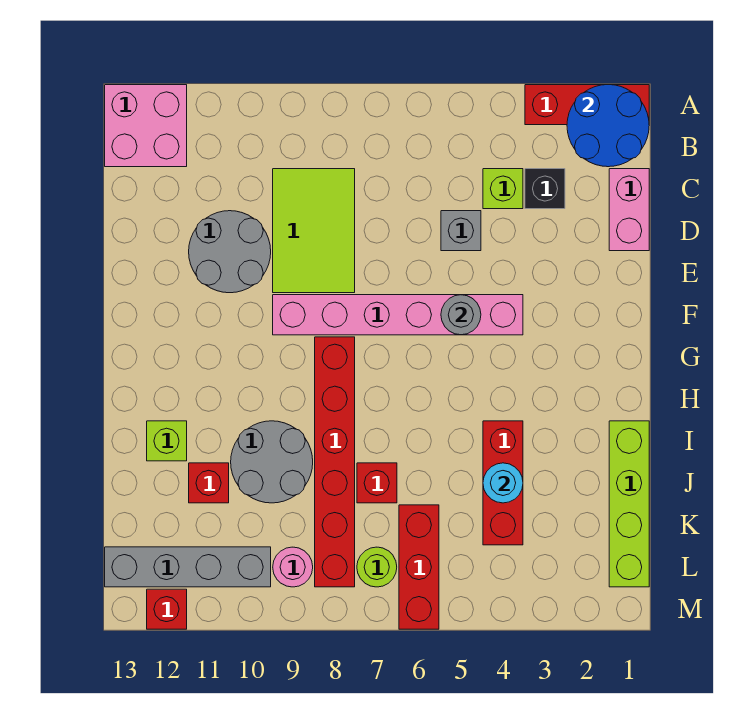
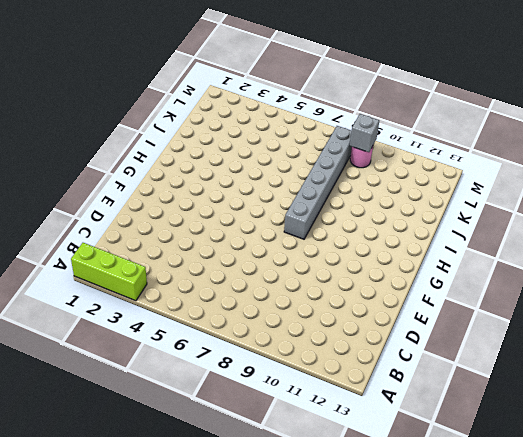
lime brick A1:A3 level 1 -> red brick A1:A3 level 1
grey brick G8:L8 level 1 -> red brick G8:L8 level 1
grey brick L9 level 2 -> grey brick D5 level 1
none -> pink brick A12:B13 level 1
none -> pink brick C1:D1 level 1
none -> black brick C3 level 1

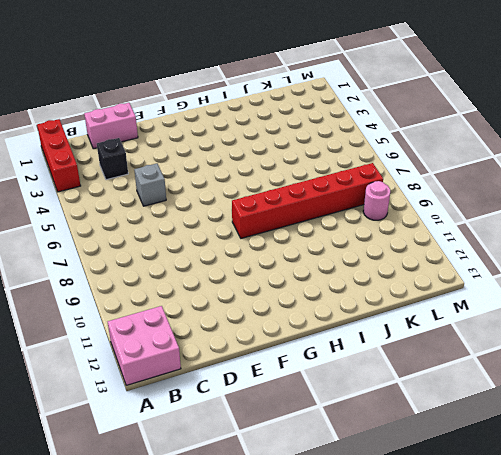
none -> lime brick C4 level 1
none -> lime tile C8:E9 level 1
none -> grey round brick D10:E11 level 1

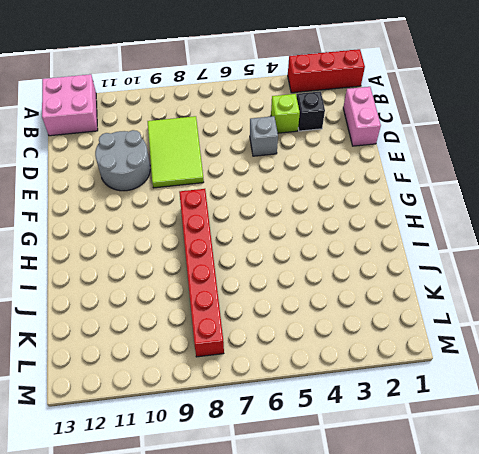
none -> pink brick F4:F9 level 1
none -> lime brick I1:L1 level 1
none -> red brick I4:K4 level 1

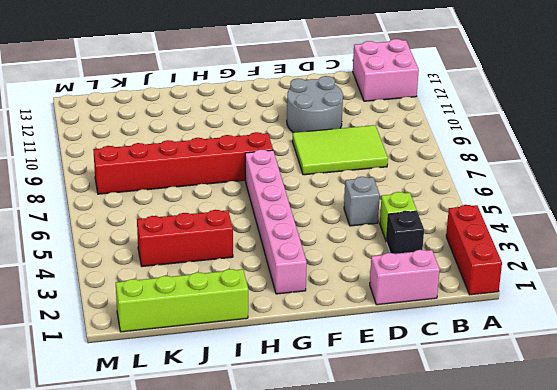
pink brick G2:G7 level 1 -> pink brick F4:F9 level 1
none -> grey round brick I9:J10 level 1
none -> lime brick I12 level 1
none -> red brick J7 level 1

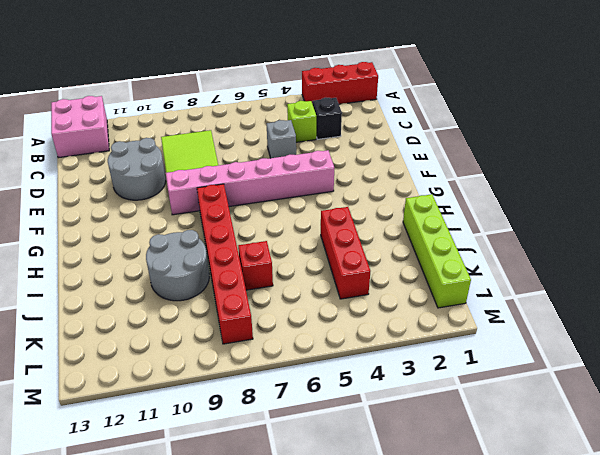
none -> pink brick C1:D1 level 1
none -> lime brick I12 level 1
none -> red brick J11 level 1

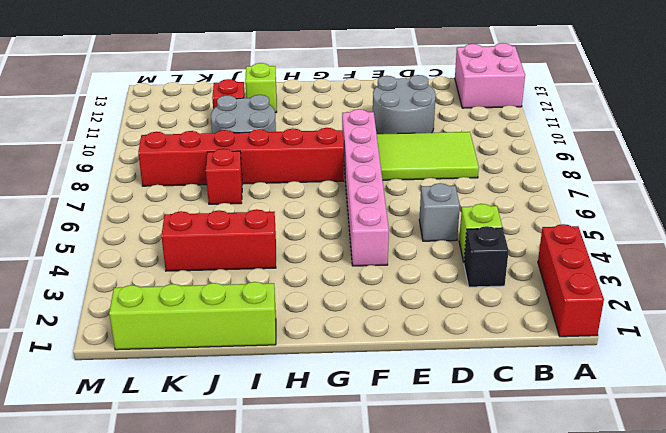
none -> pink brick C1:D1 level 1
none -> red brick K6:M6 level 1
none -> lime round brick L7 level 1

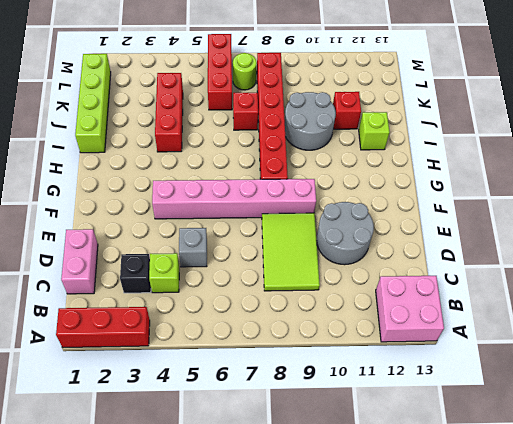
none -> pink round brick L9 level 1
none -> grey brick L10:L13 level 1
none -> red brick M12 level 1

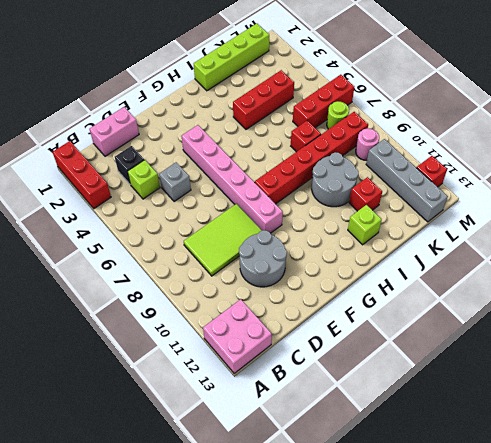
none -> blue round brick A1:B2 level 2
none -> grey round brick F5 level 2
none -> cyan round brick J4 level 2

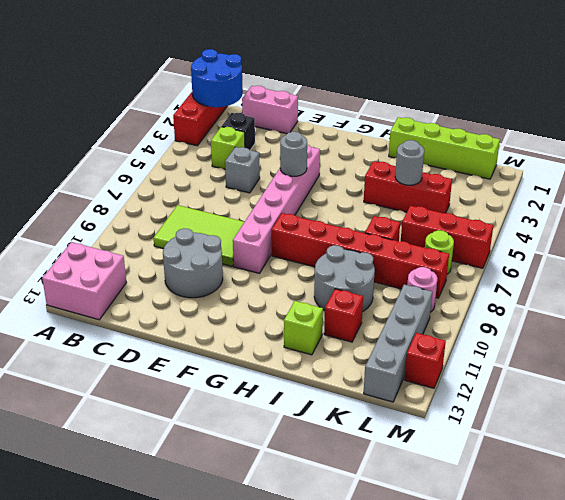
grey round brick J4 level 2 -> cyan round brick J4 level 2

